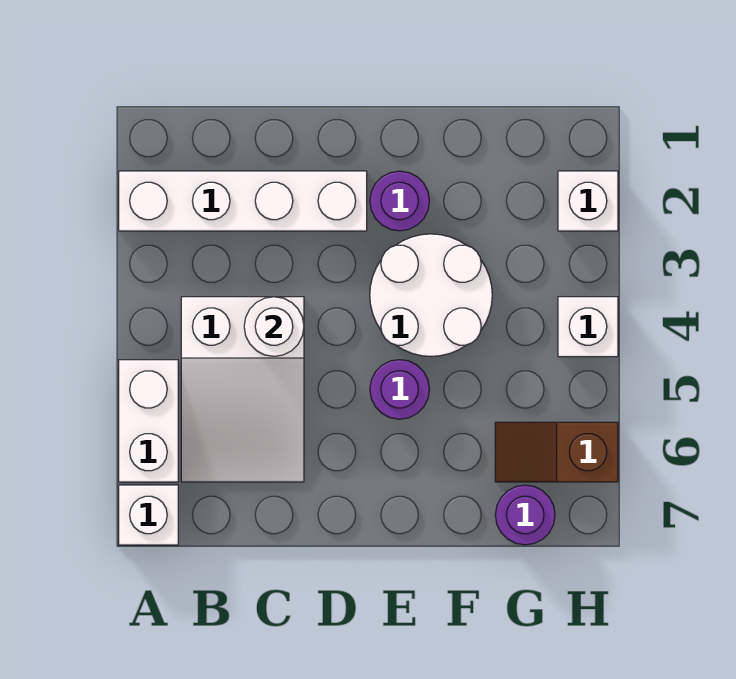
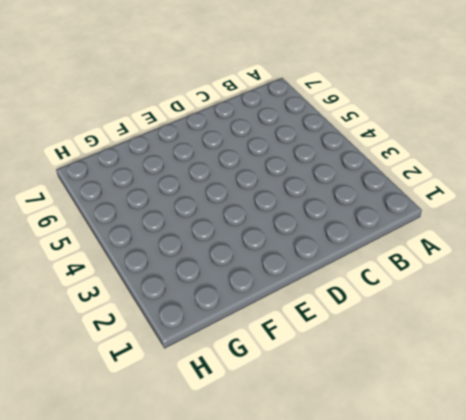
none -> white brick A2:D2 level 1
none -> white brick A5:A6 level 1
none -> white brick A7 level 1

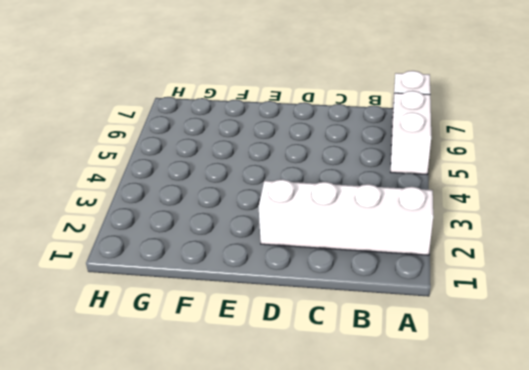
none -> white slope B4:C6 level 1 top 4
none -> purple round brick E2 level 1
none -> white round brick E3:F4 level 1

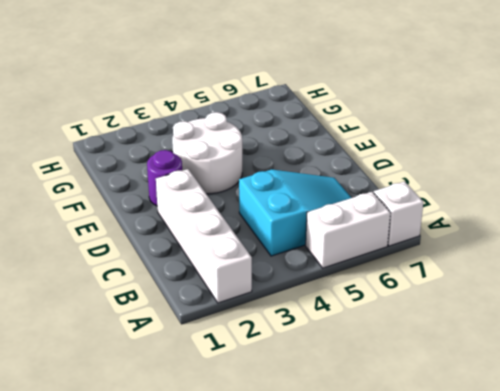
cyan slope B4:C6 level 1 top 4 -> white slope B4:C6 level 1 top 4
none -> purple round brick E5 level 1
none -> brown slope G6:H6 level 1 top H
none -> purple round brick G7 level 1

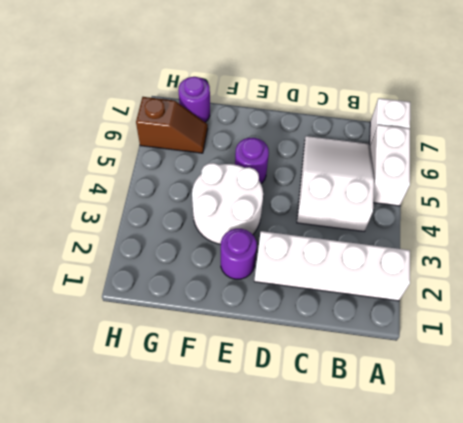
none -> white brick H2 level 1
none -> white brick H4 level 1
none -> white round brick C4 level 2

